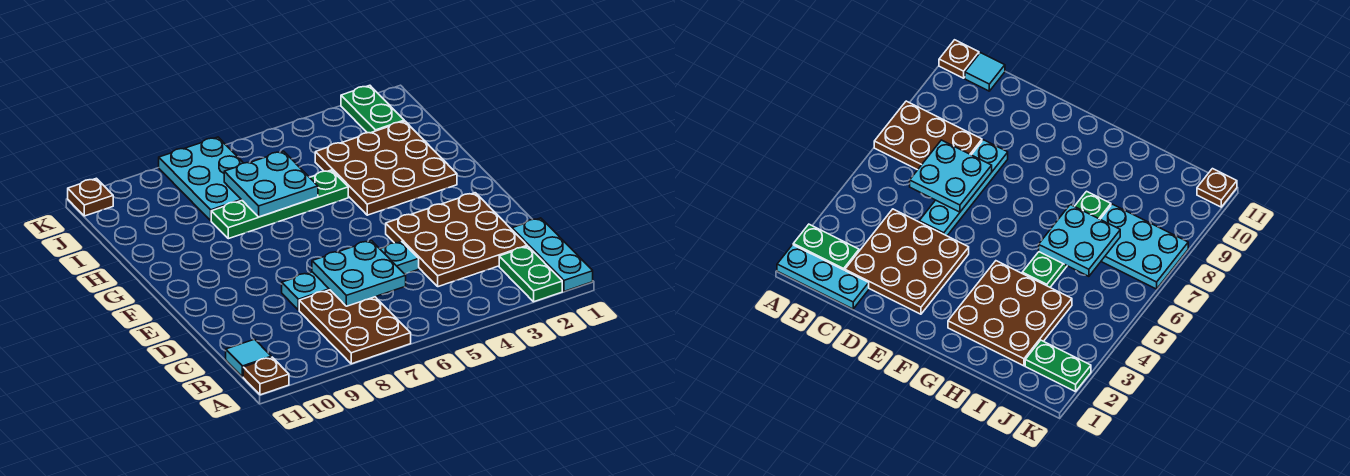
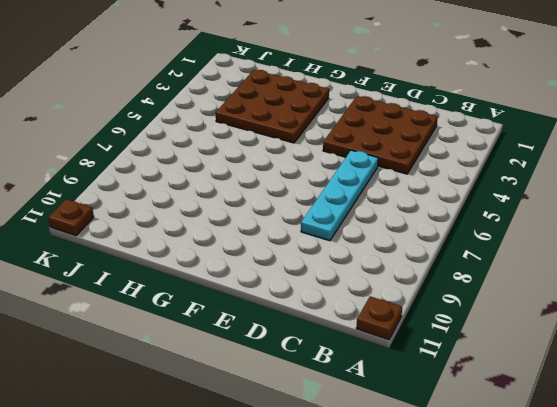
none -> cyan plate A1:C1 level 1
none -> green plate A2:B2 level 1
none -> brown plate A7:C8 level 1

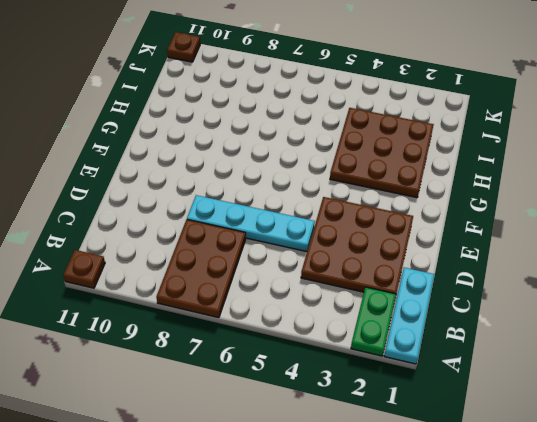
none -> cyan tile B11 level 1
none -> green plate H5:H8 level 1
none -> cyan plate I7:K8 level 1

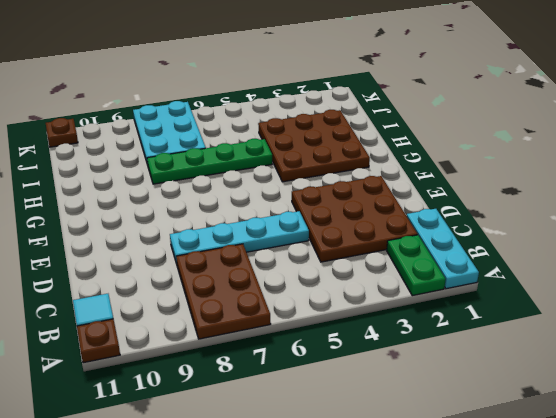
none -> green plate J2:K2 level 1
none -> cyan plate C6:D7 level 2
none -> cyan plate H6:I7 level 2

